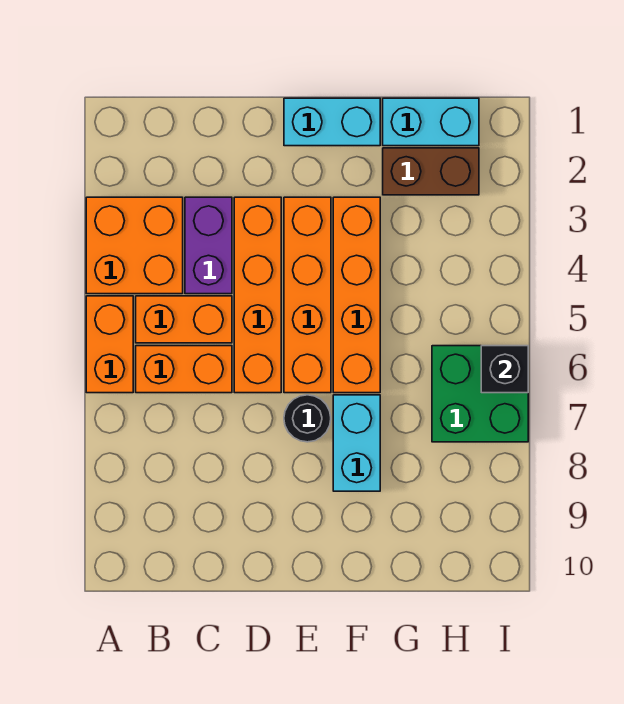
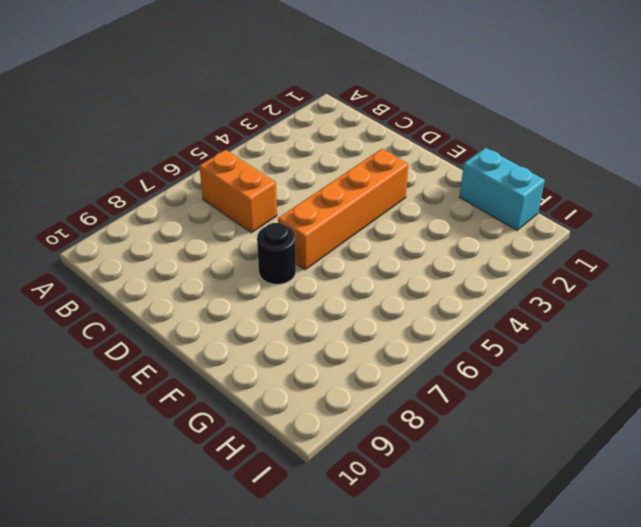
none -> orange brick A3:B4 level 1
none -> orange brick A5:A6 level 1
none -> orange brick B5:C5 level 1

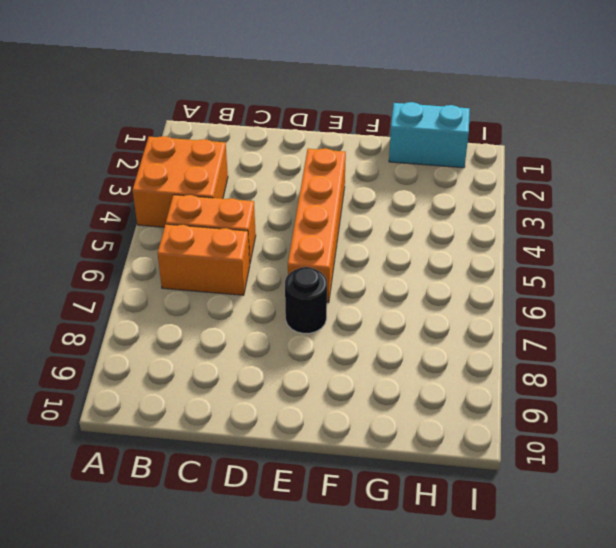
none -> orange brick A5:A6 level 1
none -> purple brick C3:C4 level 1
none -> orange brick D3:D6 level 1

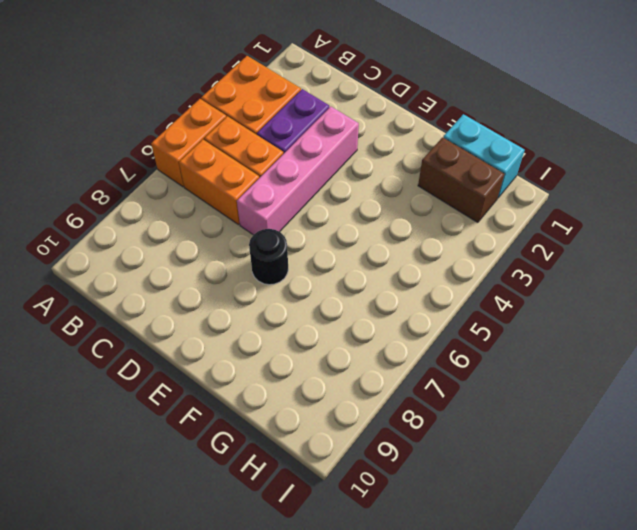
pink brick D3:D6 level 1 -> orange brick D3:D6 level 1
none -> cyan brick E1:F1 level 1
none -> orange brick E3:E6 level 1
none -> orange brick F3:F6 level 1

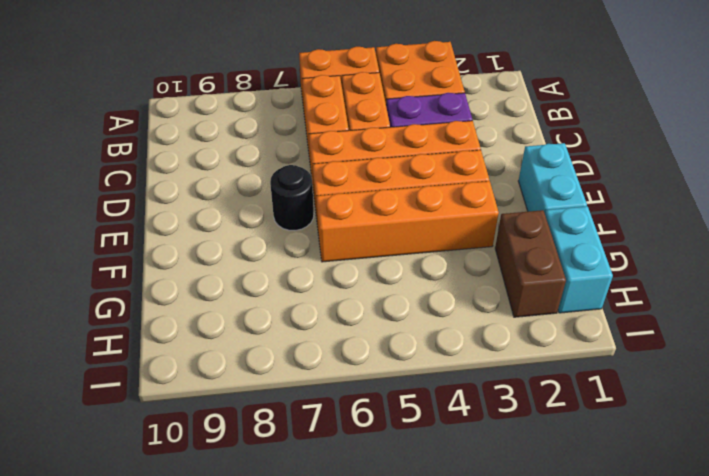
none -> cyan brick F7:F8 level 1
none -> green brick H6:I7 level 1
none -> black brick I6 level 2

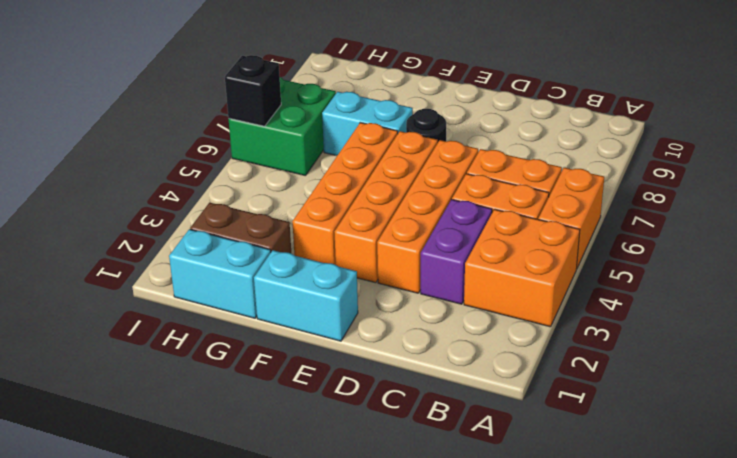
cyan brick F7:G7 level 1 -> cyan brick F7:F8 level 1

